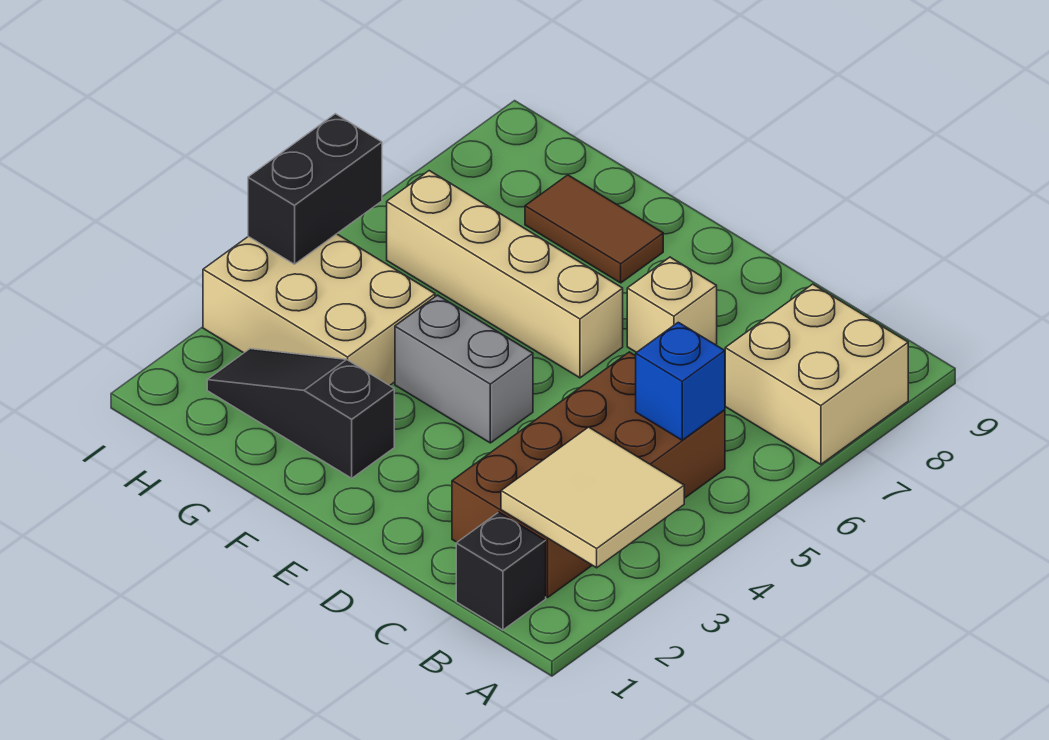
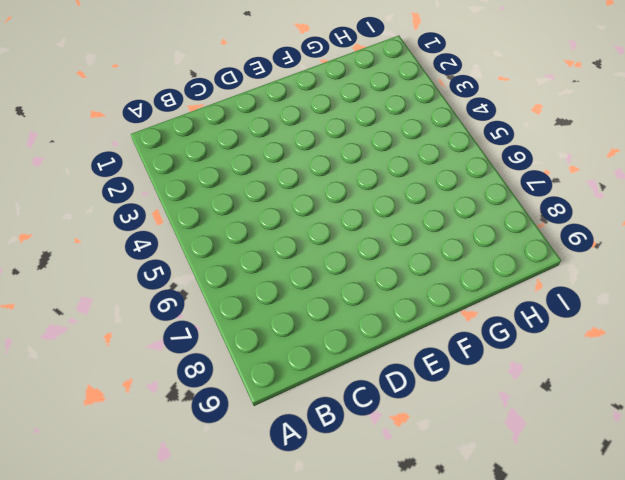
none -> tan brick A7:B8 level 1
none -> black brick B1 level 1
none -> brown brick B2:C5 level 1

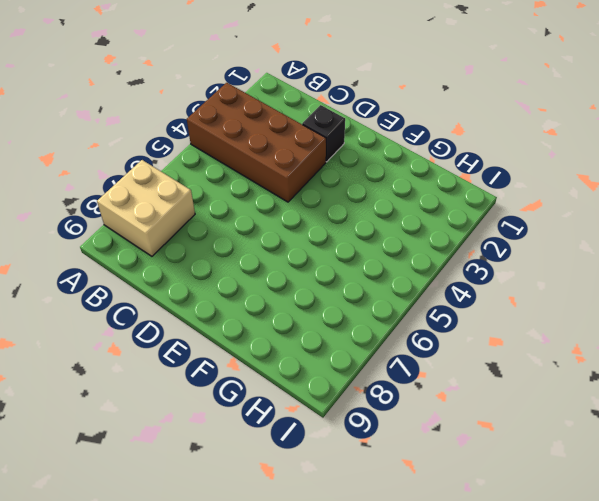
brown brick A3:D4 level 1 -> brown brick B2:C5 level 1
black brick D2 level 1 -> black brick B1 level 1
none -> tan brick D7 level 1
none -> grey brick E4:F4 level 1
none -> tan brick E6:H6 level 1

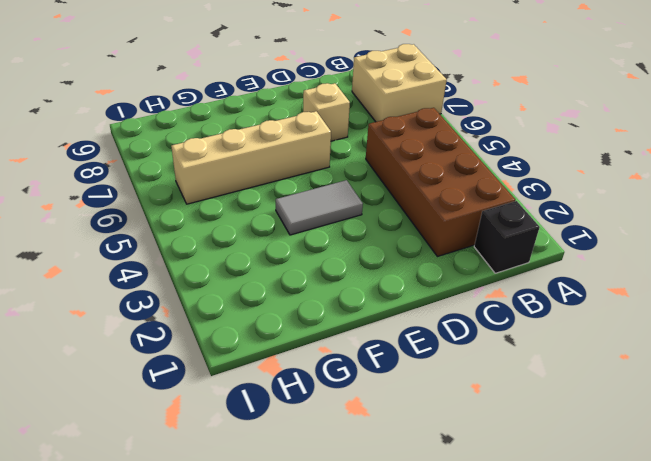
grey tile E4:F4 level 1 -> grey brick E4:F4 level 1
none -> black slope F2:H2 level 1 top F
none -> brown tile F8:G8 level 1
none -> tan brick G3:I4 level 1

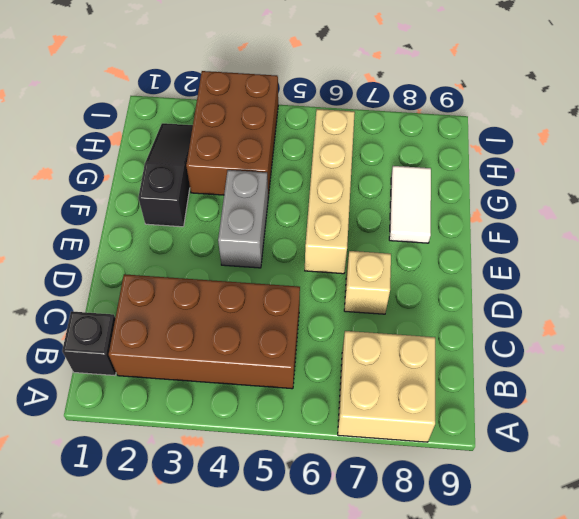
white tile F8:G8 level 1 -> brown tile F8:G8 level 1
brown brick G3:I4 level 1 -> tan brick G3:I4 level 1
none -> tan tile A2:B3 level 2
none -> blue brick B5 level 2
none -> black brick I4:I5 level 2

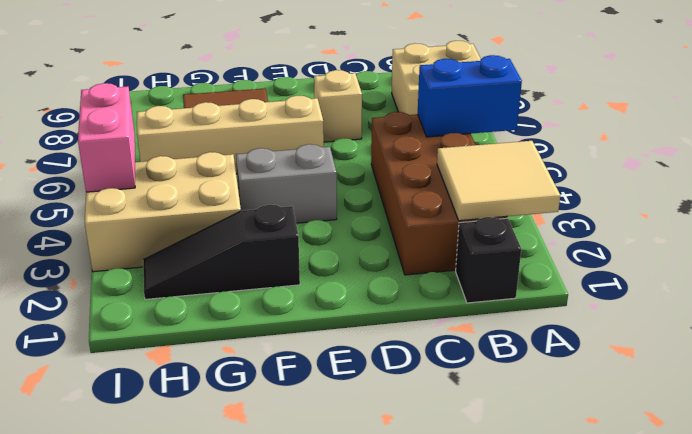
blue brick A5:B5 level 2 -> blue brick B5 level 2
pink brick I4:I5 level 2 -> black brick I4:I5 level 2

